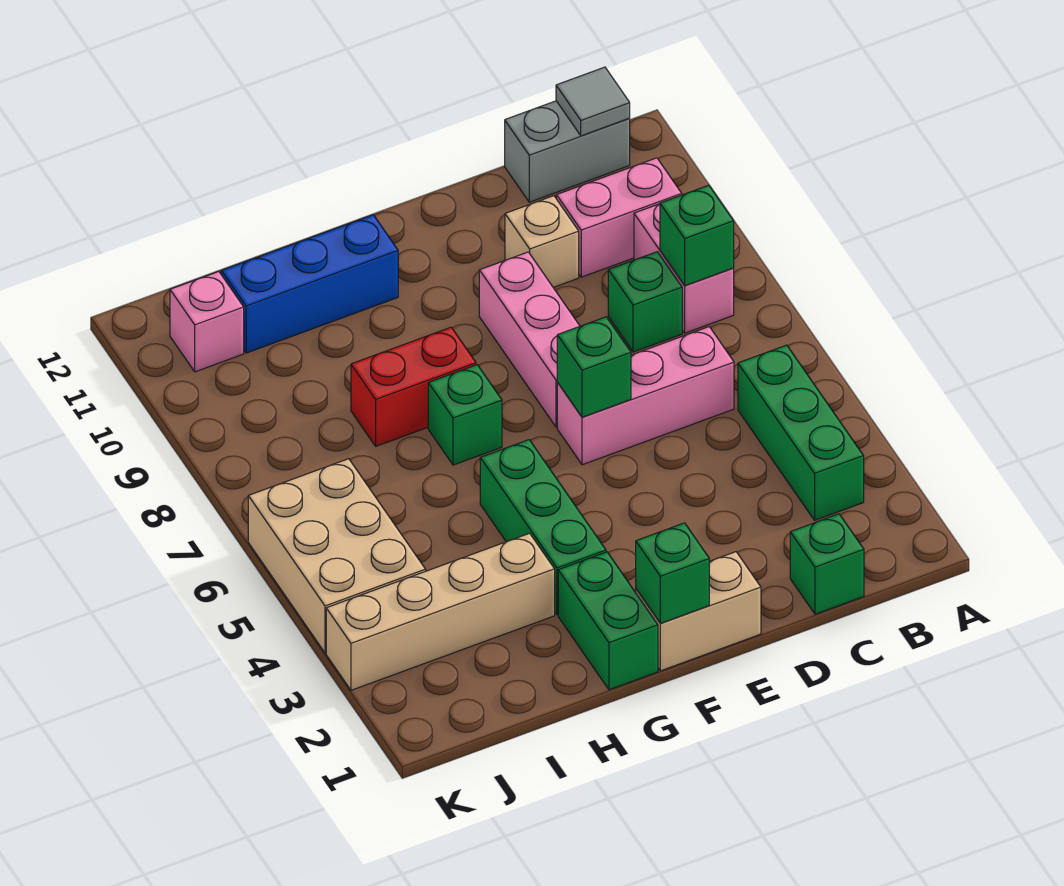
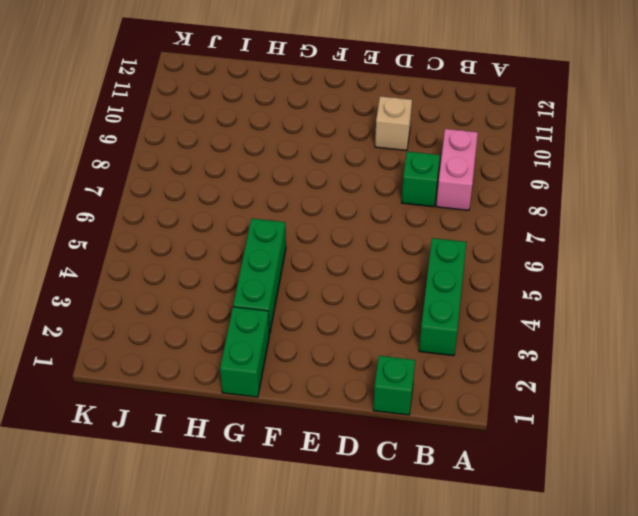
none -> pink brick B10:C10 level 1
none -> grey brick B12:C12 level 1
none -> pink brick C6:E6 level 1

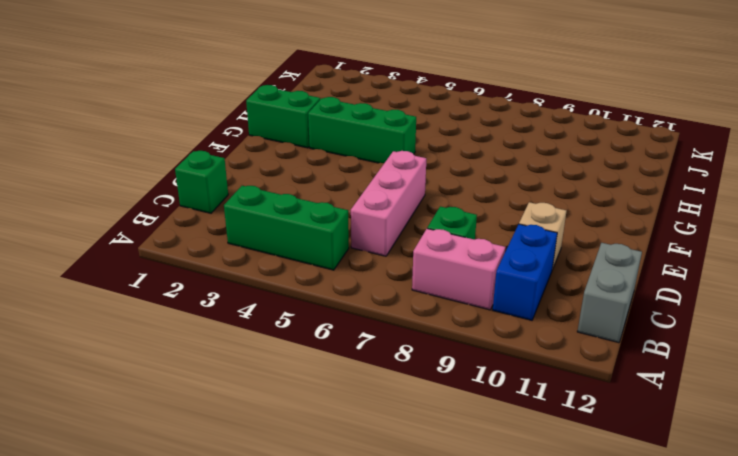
blue brick B10:C10 level 1 -> pink brick B10:C10 level 1
none -> tan brick E1:F1 level 1
none -> pink brick E7:E9 level 1
none -> green brick G7 level 1

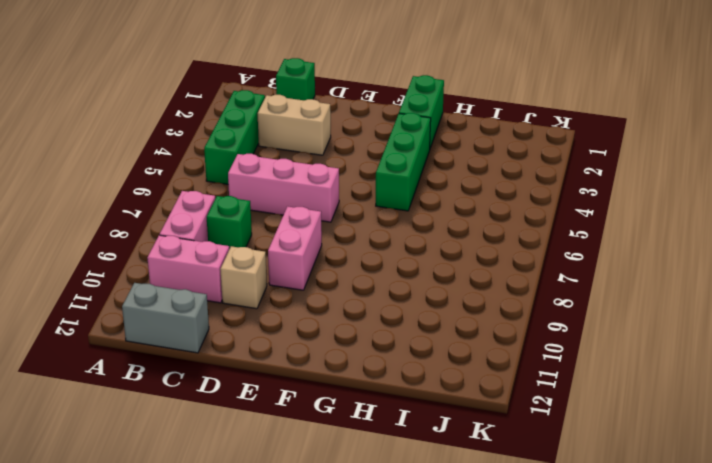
tan brick C3:D3 level 1 -> tan brick E1:F1 level 1
pink brick E8:E9 level 1 -> pink brick E7:E9 level 1
none -> green brick G7 level 1
none -> red brick G8:H8 level 1
none -> blue brick G11:I11 level 1

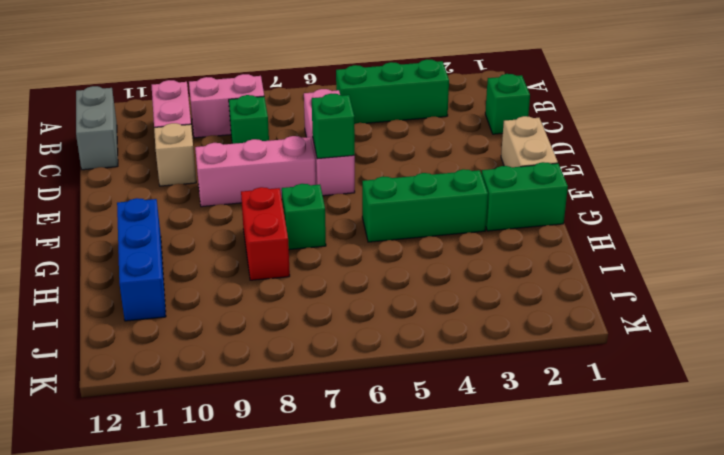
none -> tan brick H3:K3 level 1
none -> tan brick J4:K6 level 1
none -> pink brick J11 level 1

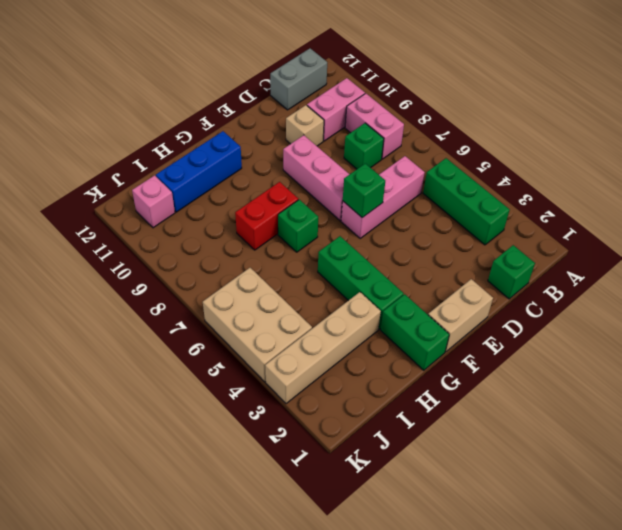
none -> green brick B8 level 2
none -> grey tile B12 level 2
none -> green brick F1 level 2

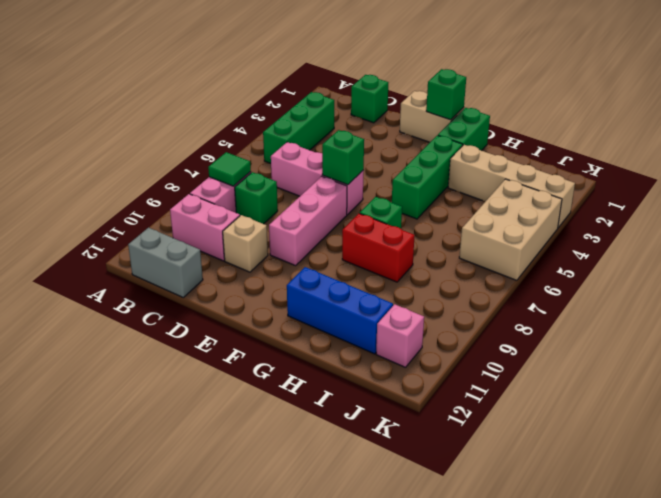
green tile B8 level 2 -> green brick B8 level 2
none -> grey tile B12 level 2

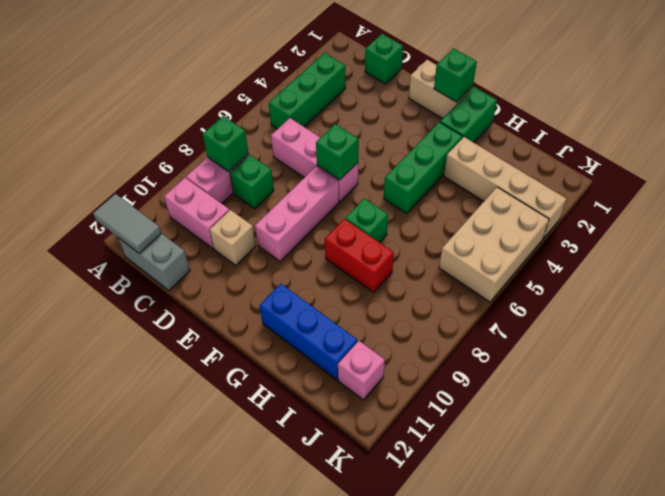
grey tile A12:B12 level 2 -> grey tile B12 level 2

